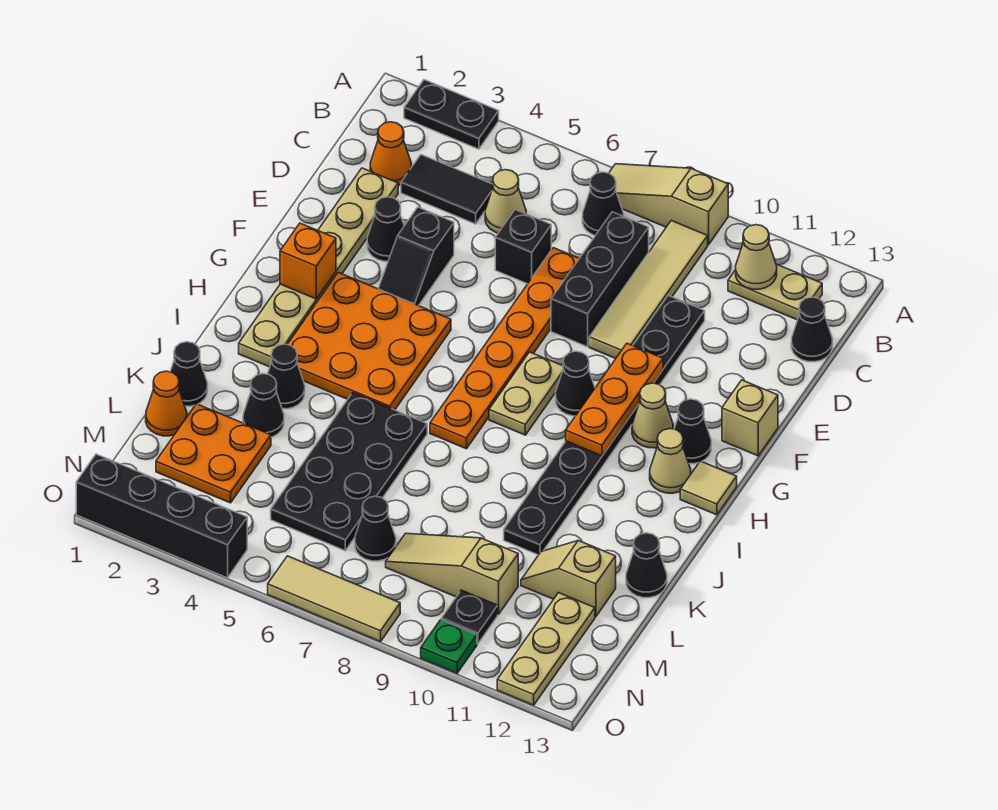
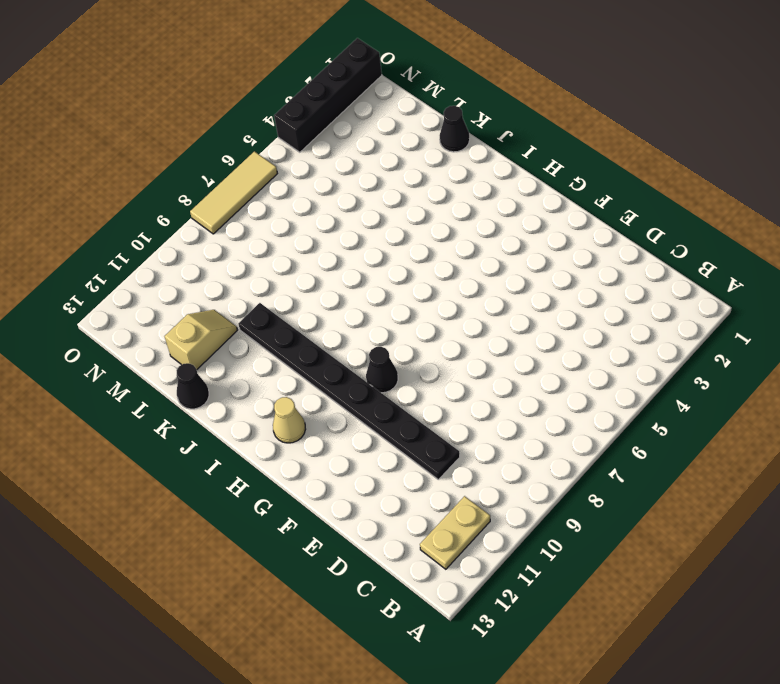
none -> black plate A2:A3 level 1
none -> tan slope A7:A9 level 1 top 9
none -> black cone B7 level 1
none -> tan tile B9:E9 level 1

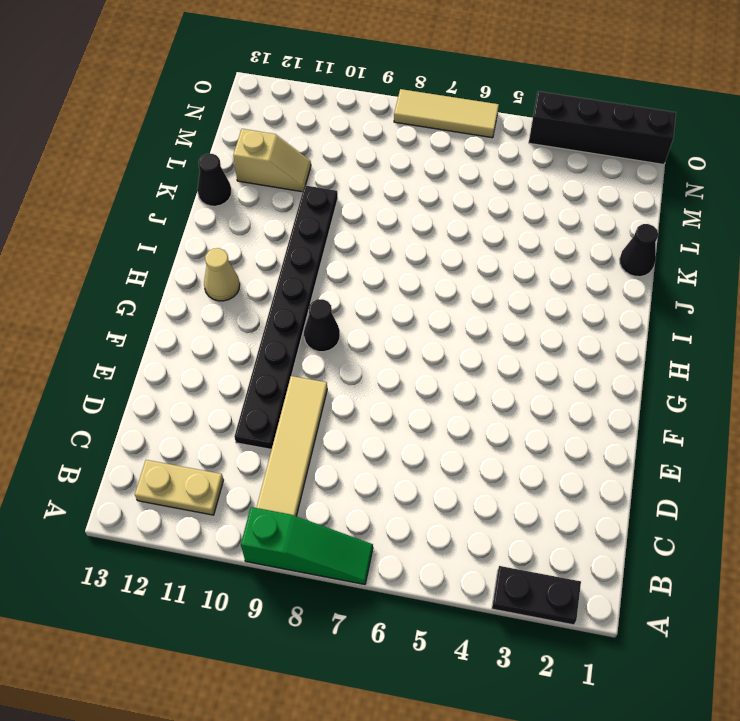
green slope A7:A9 level 1 top 9 -> tan slope A7:A9 level 1 top 9
none -> black cone B7 level 1
none -> orange cone C2 level 1
none -> black tile C3:C4 level 1
none -> tan cone C5 level 1

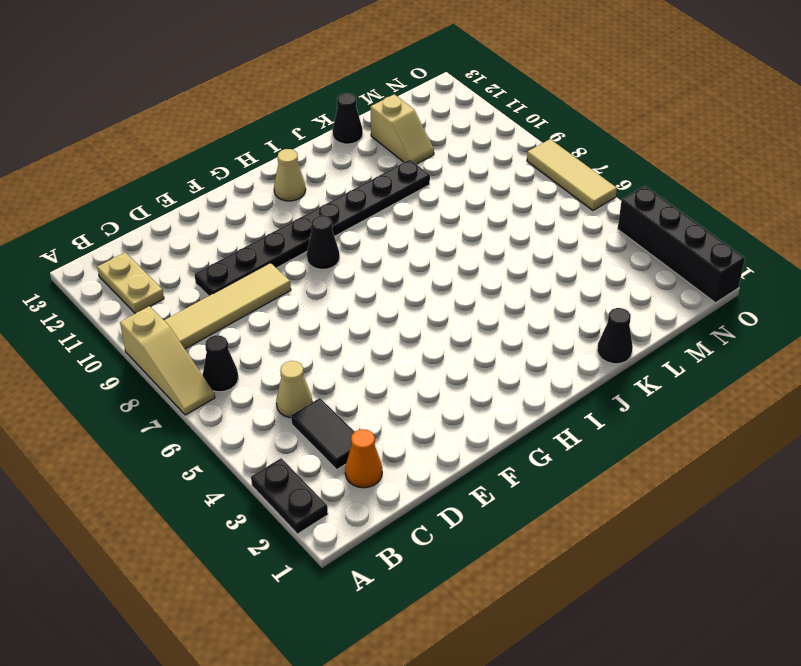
none -> black brick C8:E8 level 1
none -> black cone C13 level 1
none -> tan plate D2:I2 level 1
none -> black brick D6 level 1

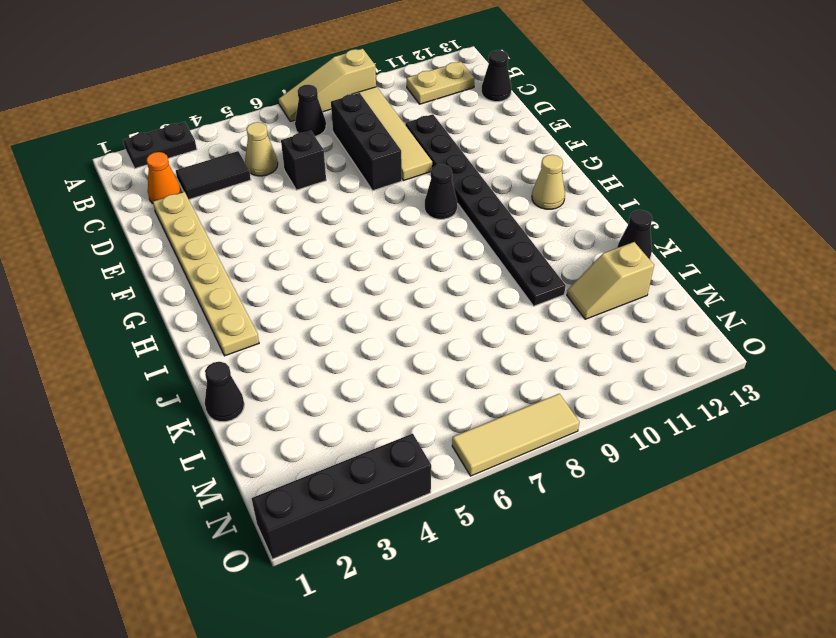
none -> orange plate D7:I7 level 1
none -> black cone E3 level 1
none -> black slope E4:F4 level 1 top E
none -> tan brick F13 level 1

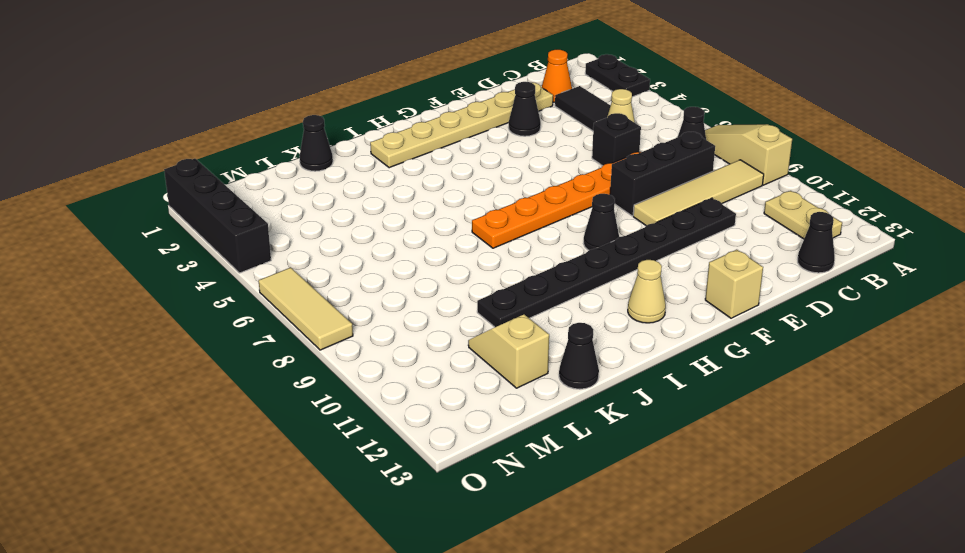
none -> black slope E4:F4 level 1 top E
none -> orange plate G3:I5 level 1
none -> tan plate G8:H8 level 1
none -> tan cone G11 level 1

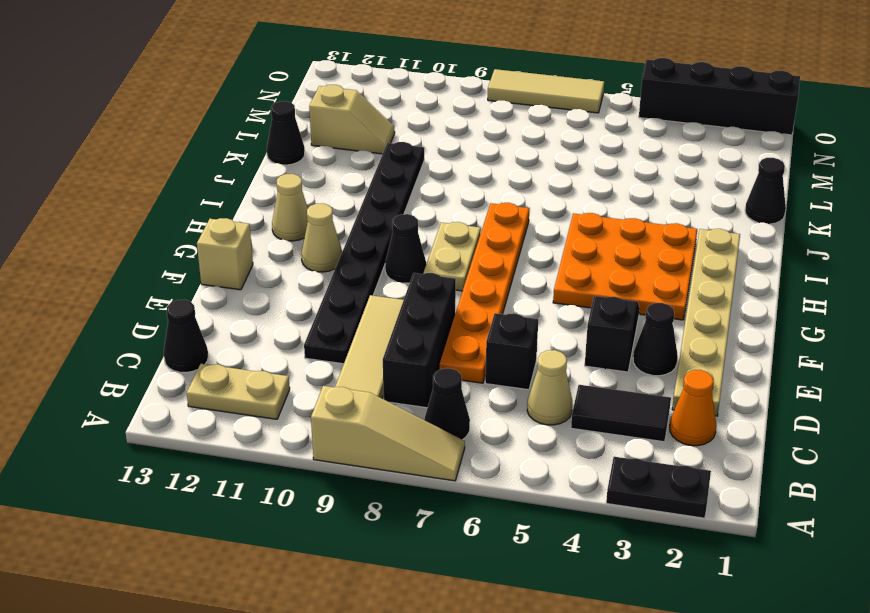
none -> black cone G12 level 1
none -> tan tile H13 level 1
none -> black cone J3 level 1
none -> black plate J5:M6 level 1

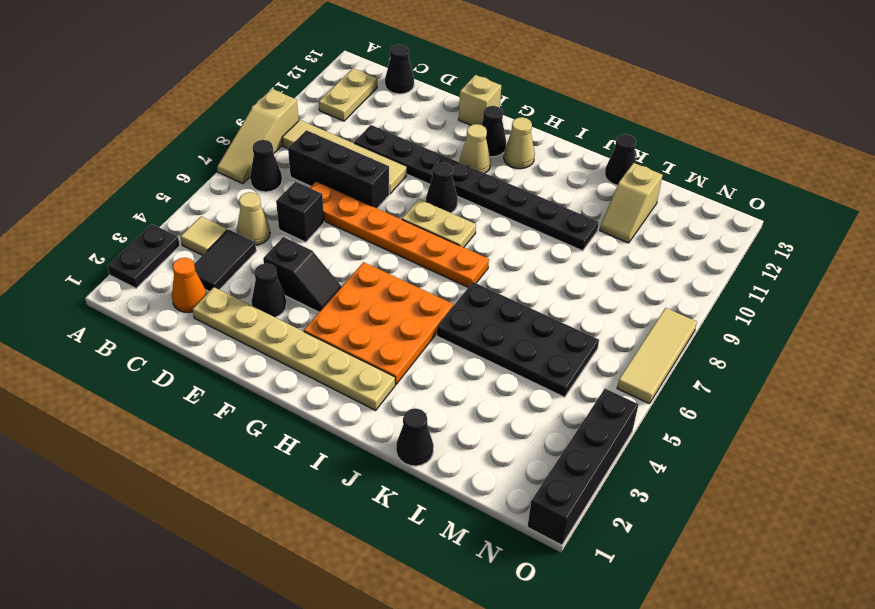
tan tile B4 level 1 -> tan tile H13 level 1
none -> black cone J3 level 1
none -> black cone K3 level 1
none -> orange cone L1 level 1
none -> orange plate L2:M3 level 1

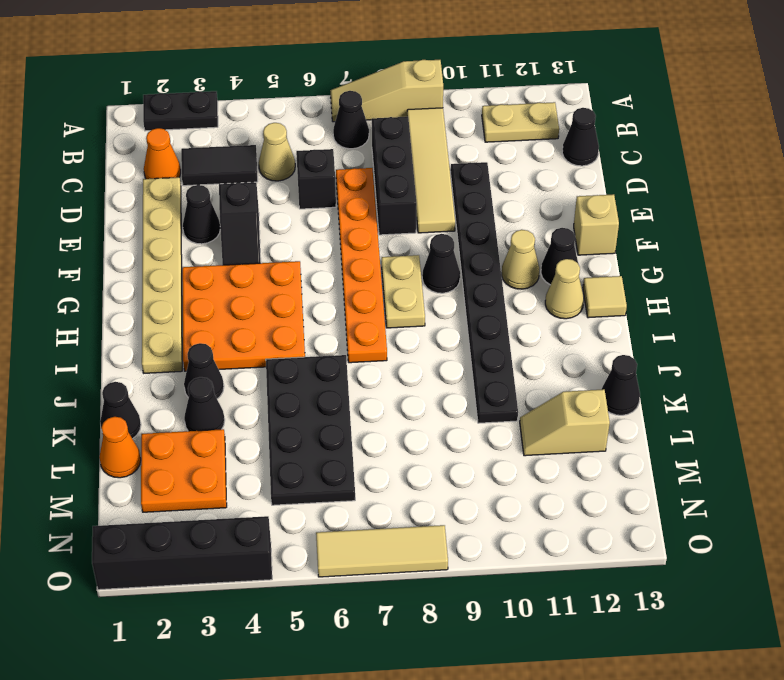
none -> black cone M7 level 1
none -> tan slope M8:M10 level 1 top 10
none -> tan plate M12:O12 level 1
none -> black plate N10 level 1

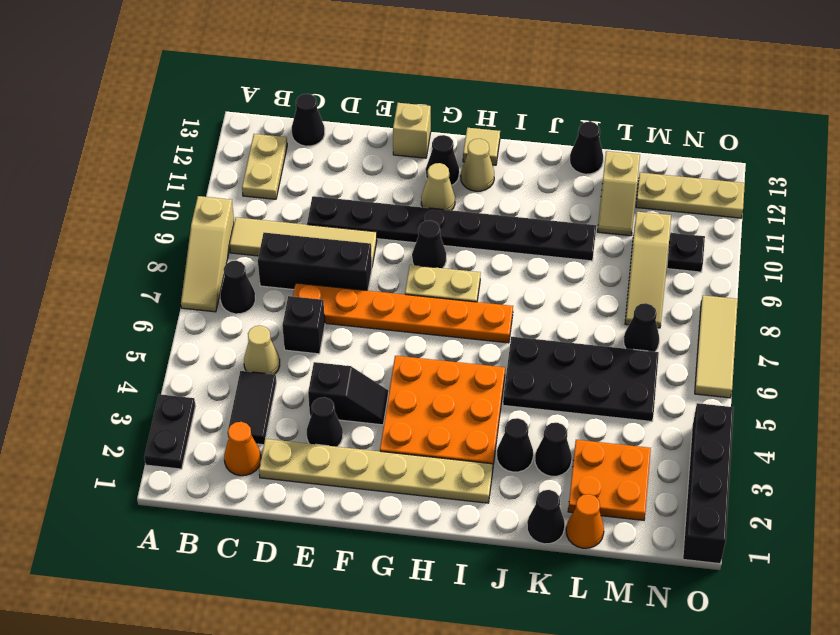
none -> green plate O10 level 1
none -> tan cone B11 level 2
none -> orange plate F10:H10 level 2
none -> orange brick G2 level 2

